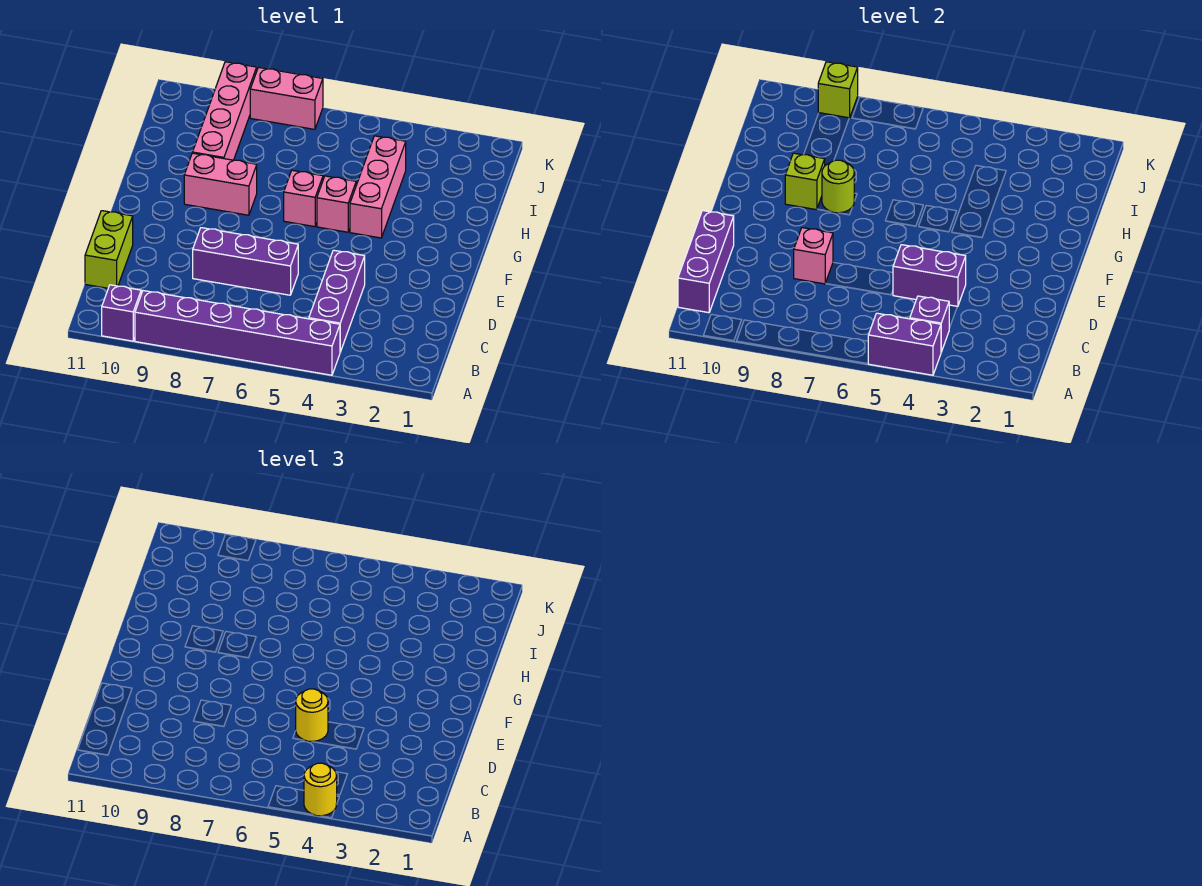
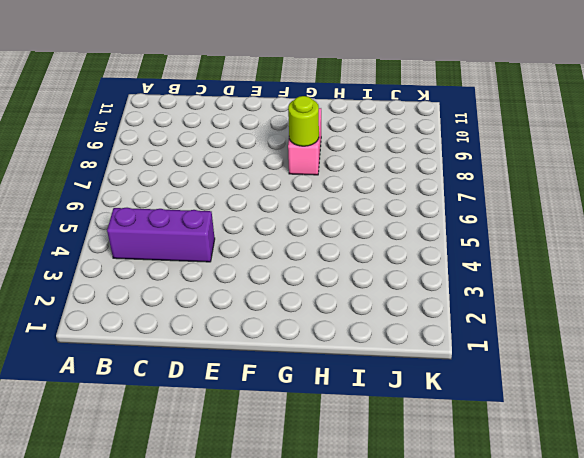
none -> purple brick A4:A9 level 1
none -> purple brick A10 level 1
none -> lime brick C11:D11 level 1

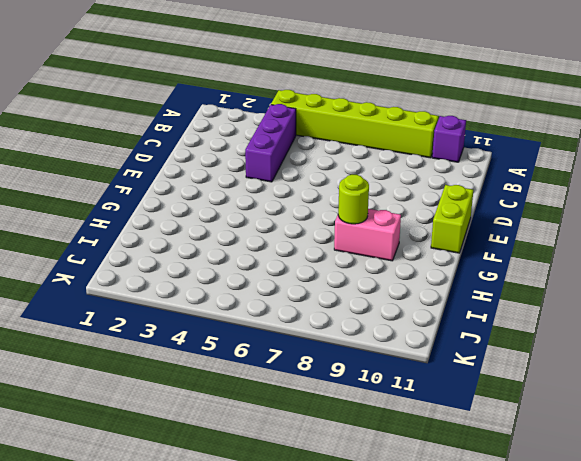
lime brick A4:A9 level 1 -> purple brick A4:A9 level 1
lime brick E11:F11 level 1 -> lime brick C11:D11 level 1
none -> purple brick D6:D8 level 1
none -> pink brick G4:I4 level 1
none -> pink brick G5 level 1

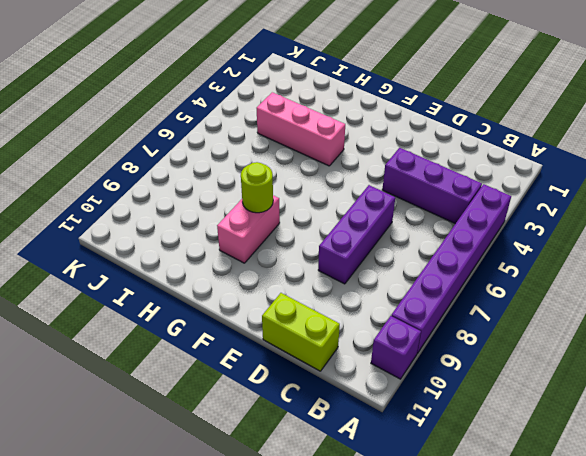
none -> pink brick G5 level 1
none -> pink brick G6 level 1
none -> pink brick H9:K9 level 1

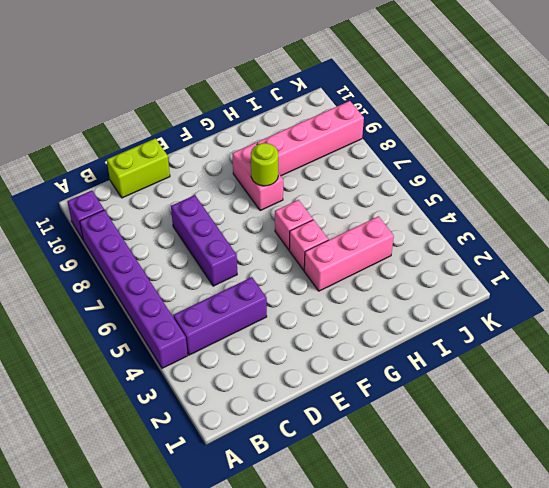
none -> pink brick K7:K8 level 1
none -> purple brick A4:A5 level 2
none -> purple brick B4 level 2

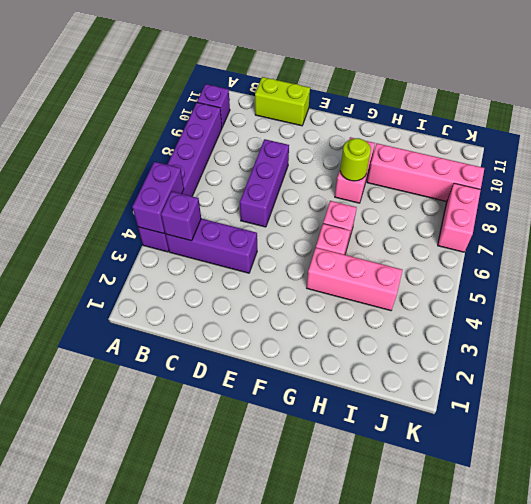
none -> purple brick B11:D11 level 2
none -> purple brick D4:D5 level 2
none -> pink brick D8 level 2

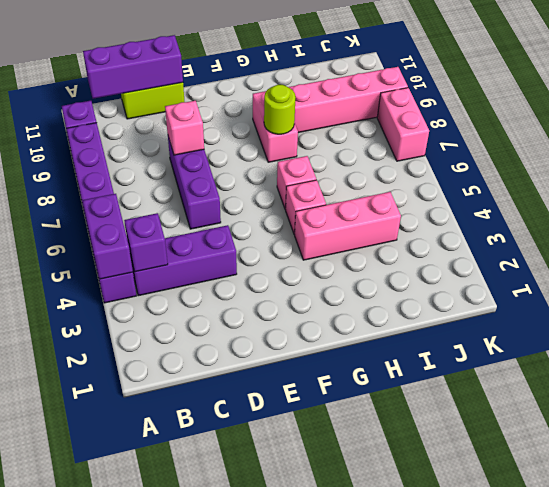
none -> purple brick D4:D5 level 2
none -> lime brick G9 level 2
none -> lime brick K9 level 2

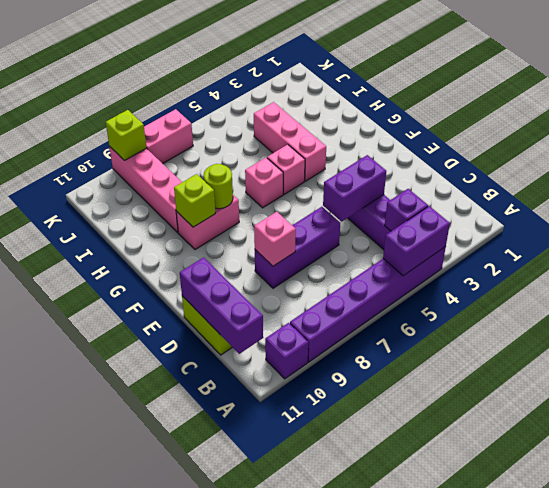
none -> yellow round brick A4 level 3
none -> yellow round brick D5 level 3

